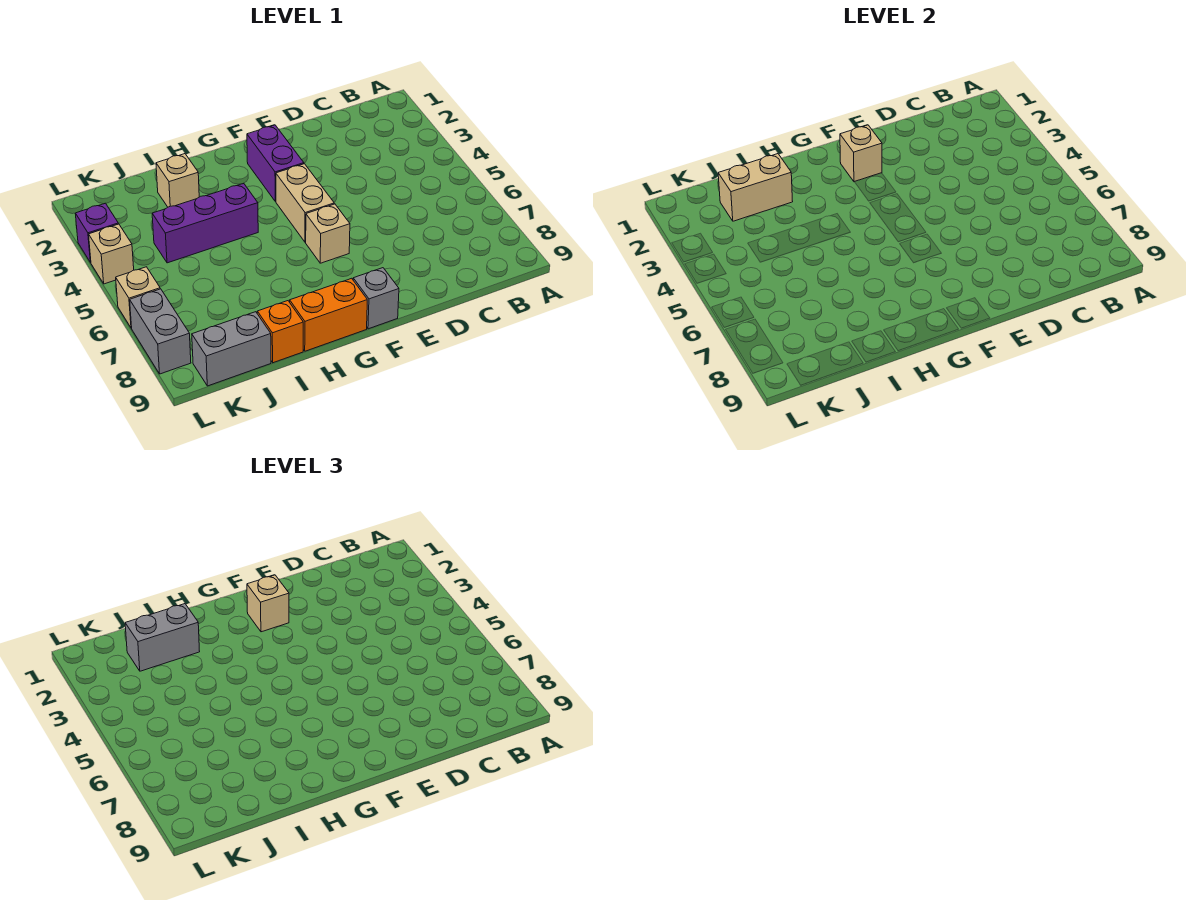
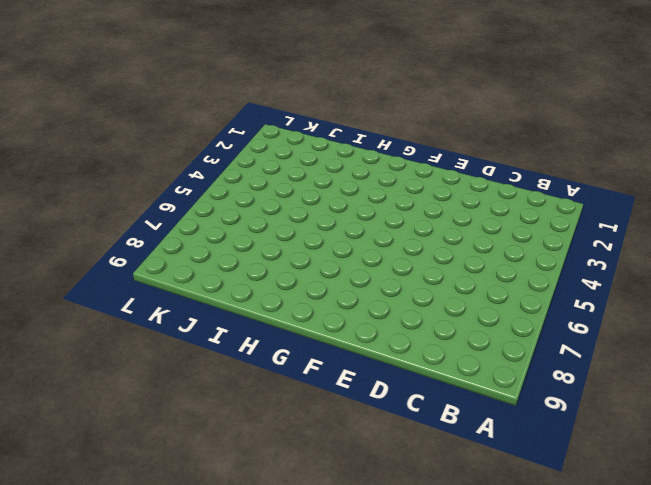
none -> purple brick F2:F3 level 1
none -> tan brick F4:F5 level 1
none -> tan brick F6 level 1

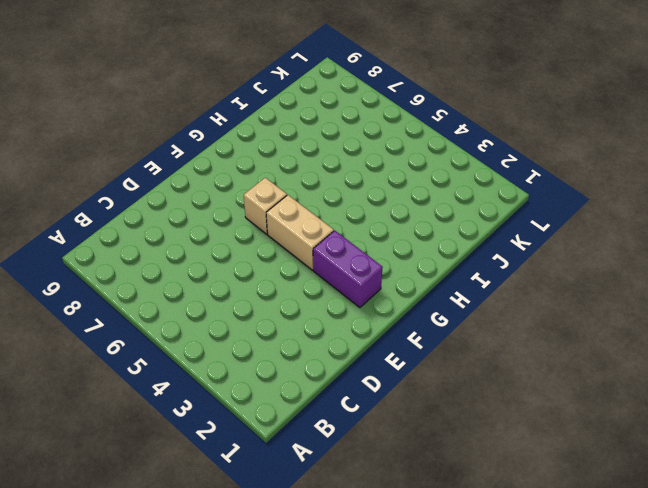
none -> grey brick F9 level 1
none -> orange brick G9:H9 level 1
none -> purple brick H4:J4 level 1

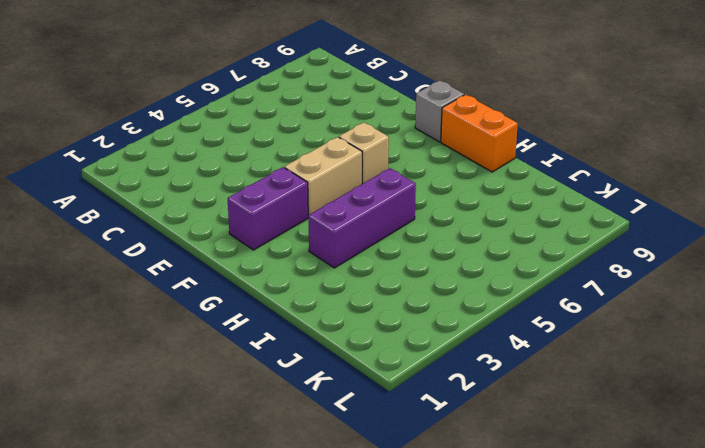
purple brick H3:H5 level 1 -> purple brick H4:J4 level 1
none -> tan brick I2 level 1
none -> orange brick I9 level 1
none -> grey brick J9:K9 level 1

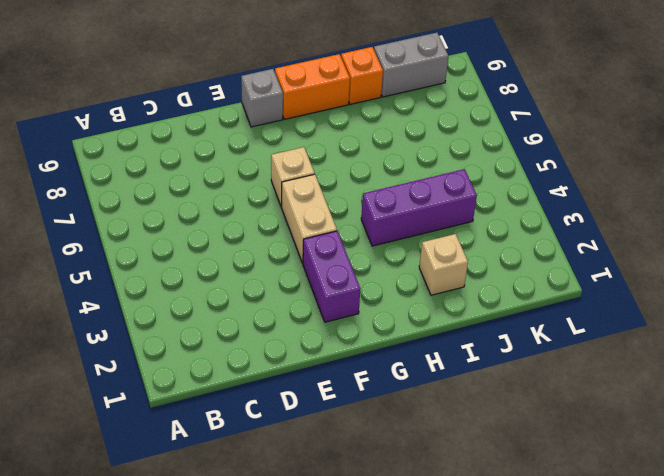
none -> purple brick L3 level 1
none -> tan brick L4 level 1
none -> tan brick L6 level 1

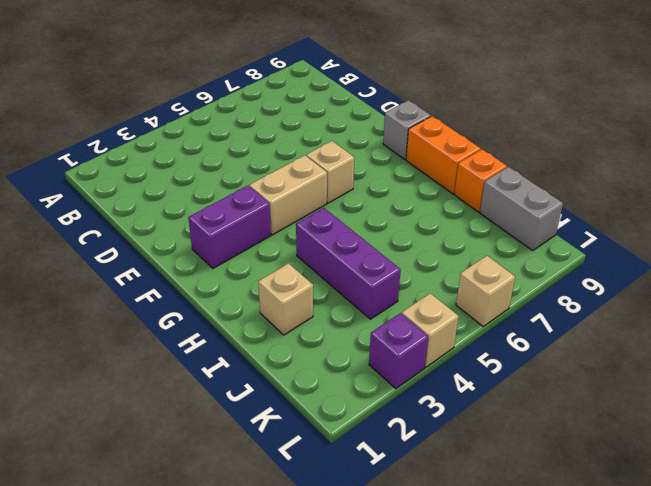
none -> grey brick L7:L8 level 1
none -> tan brick F2 level 2
none -> tan brick I2:J2 level 2

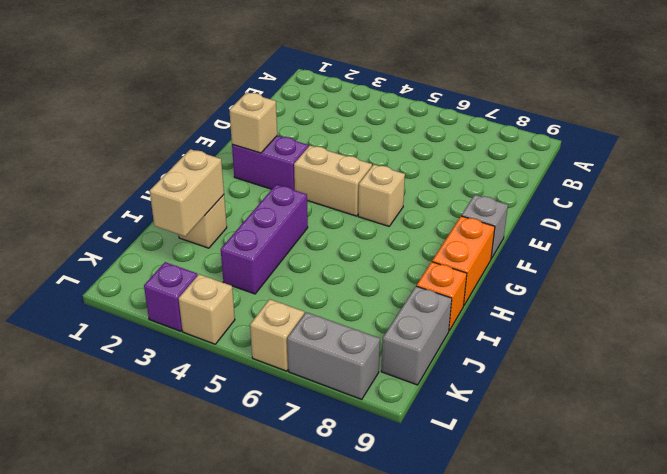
none -> tan brick F2 level 3
none -> grey brick I2:J2 level 3

